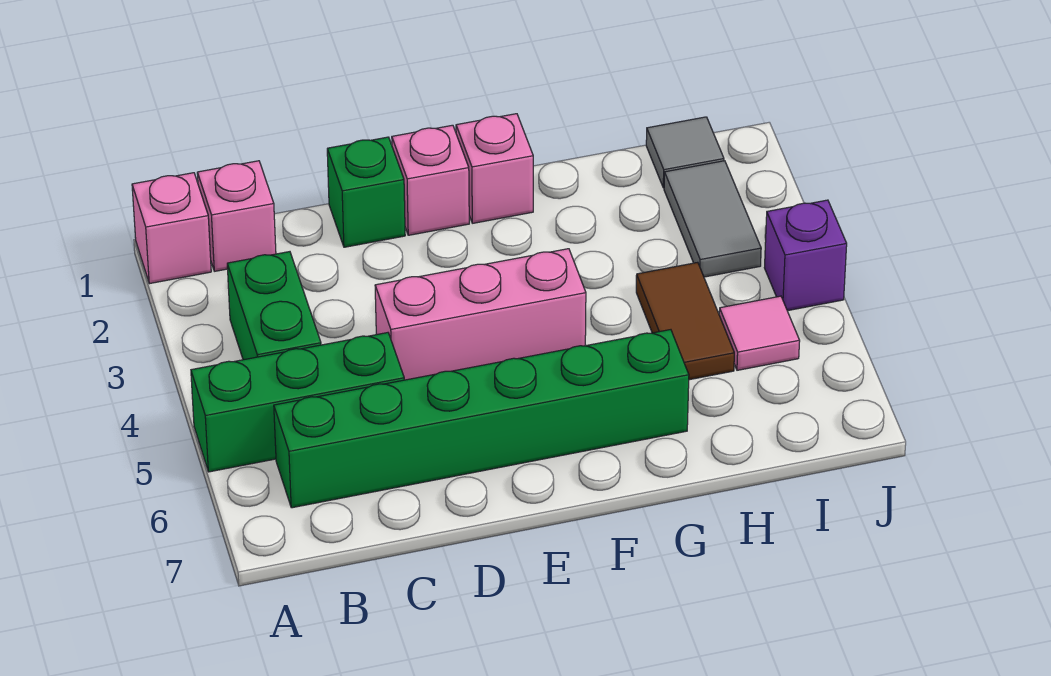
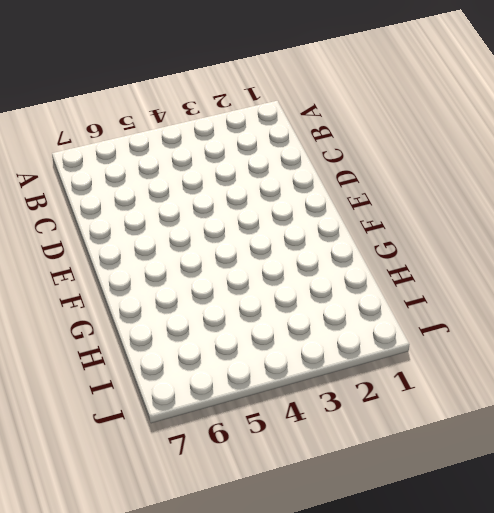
none -> pink brick A1 level 1
none -> green brick A5:C5 level 1
none -> pink brick B1 level 1

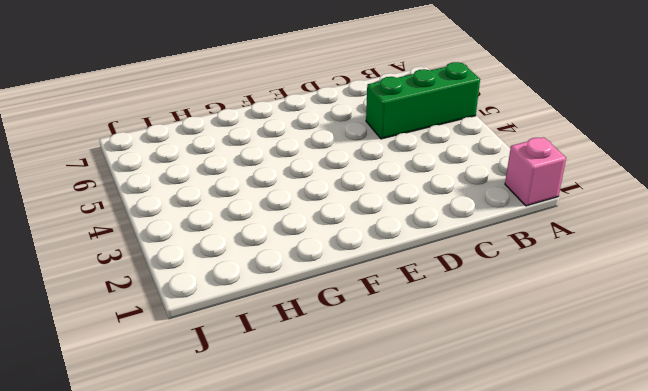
none -> pink brick B1 level 1
none -> green brick B3:B4 level 1
none -> green brick B6:G6 level 1

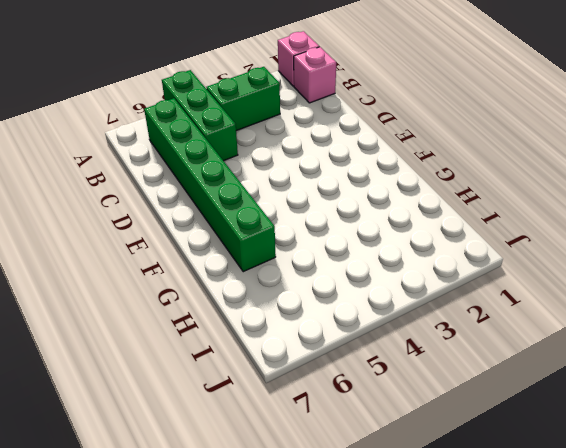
none -> green brick D1 level 1
none -> pink brick D4:F4 level 1
none -> pink brick E1 level 1

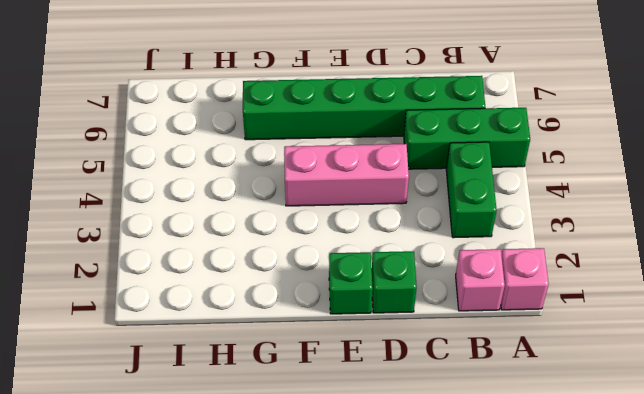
green brick E1 level 1 -> pink brick E1 level 1
none -> pink brick F1 level 1
none -> brown tile H4:H5 level 1
none -> grey tile I1 level 1

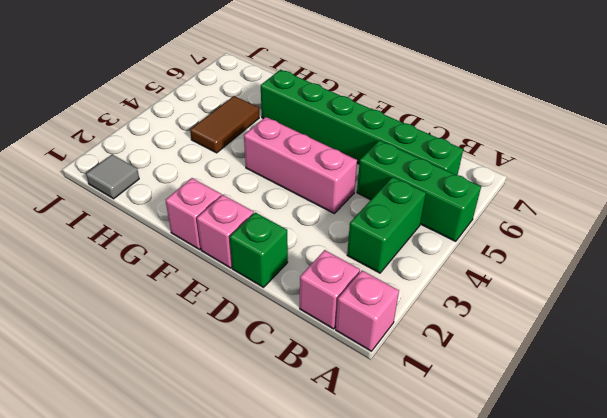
none -> grey tile I2:I3 level 1
none -> pink tile I5 level 1
none -> purple brick J4 level 1

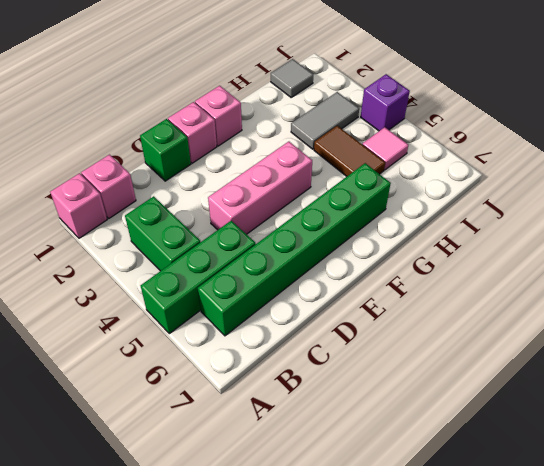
grey tile H3:I3 level 1 -> grey tile I2:I3 level 1

